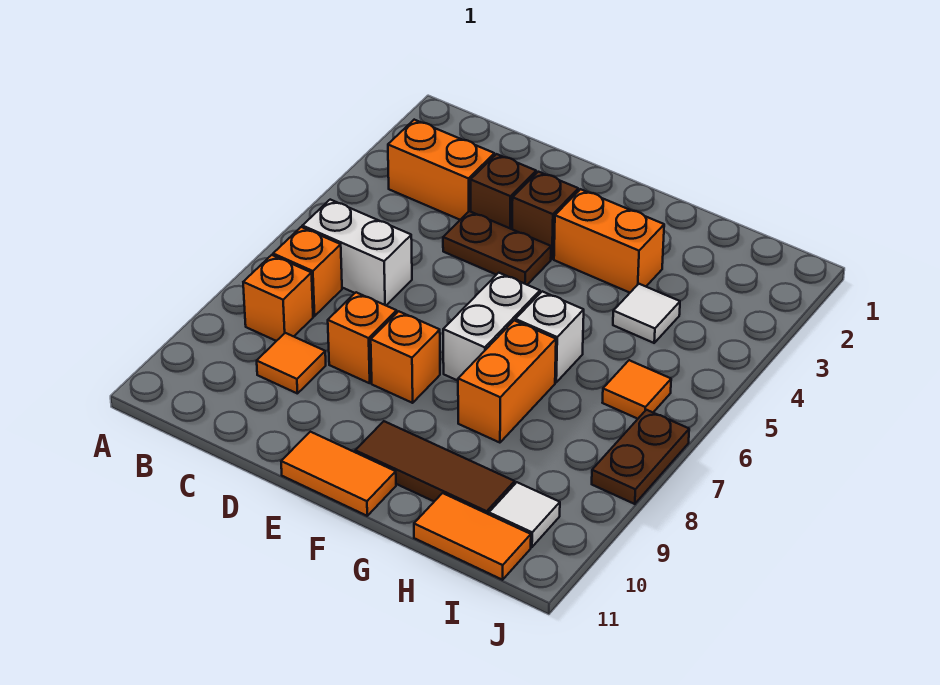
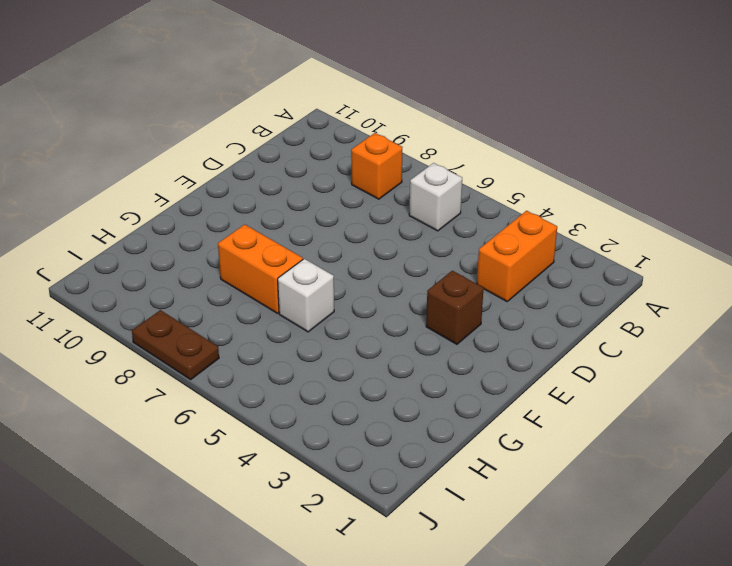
white brick B6 level 1 -> white brick B6:C6 level 1
none -> orange brick B7 level 1
none -> orange tile C9 level 1
none -> brown brick D3 level 1

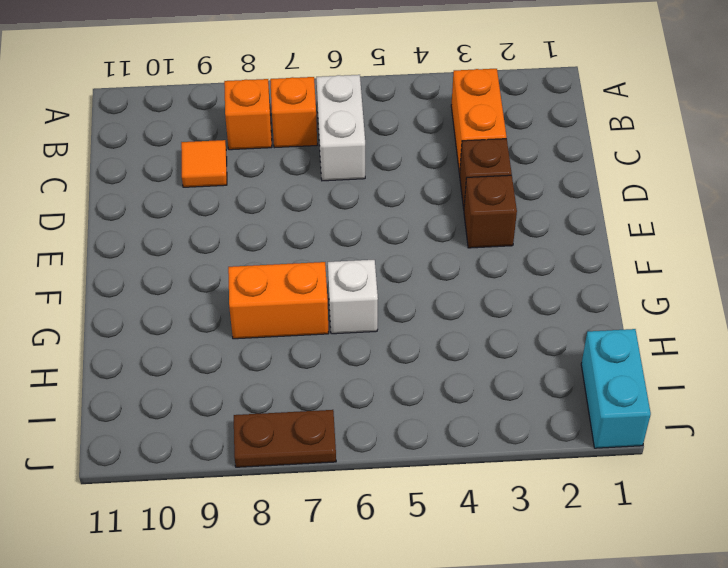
cyan brick I1:J1 level 1 -> none
none -> brown plate D4:E4 level 1
none -> orange brick D8 level 1
none -> orange brick E8 level 1

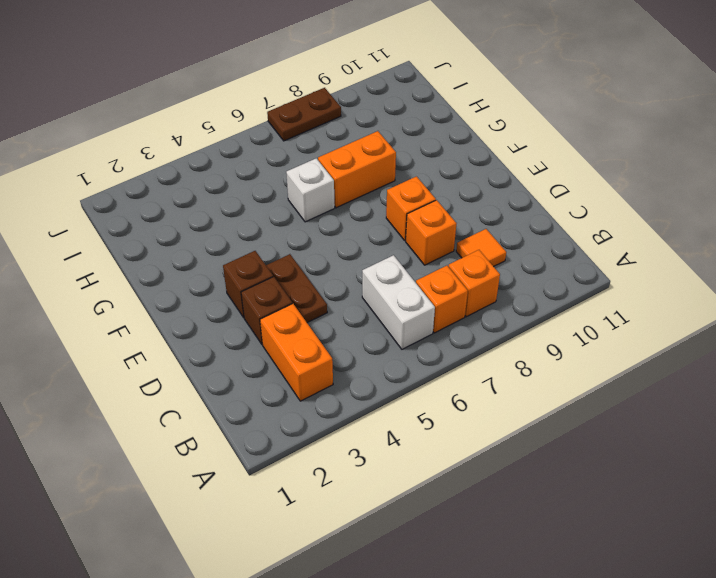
none -> orange tile E11:F11 level 1
none -> orange brick F3:G3 level 1
none -> white brick F6:F7 level 1

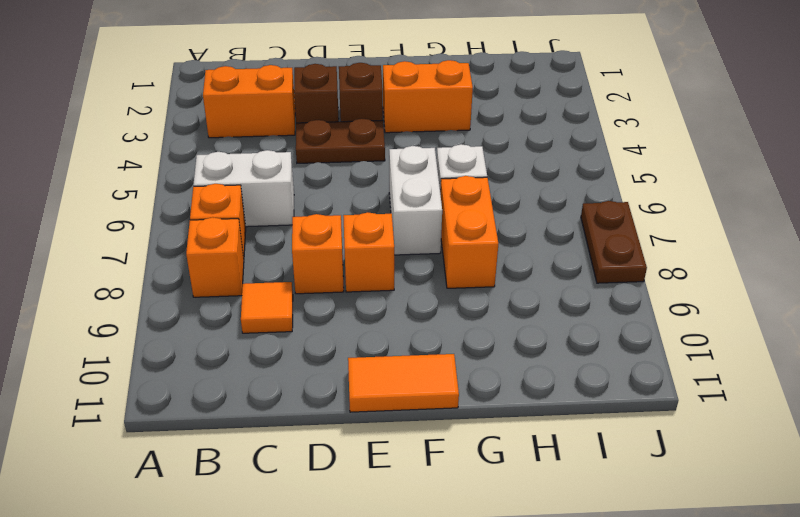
none -> brown tile F10:H10 level 1
none -> white tile H4 level 1
none -> orange tile H11:I11 level 1

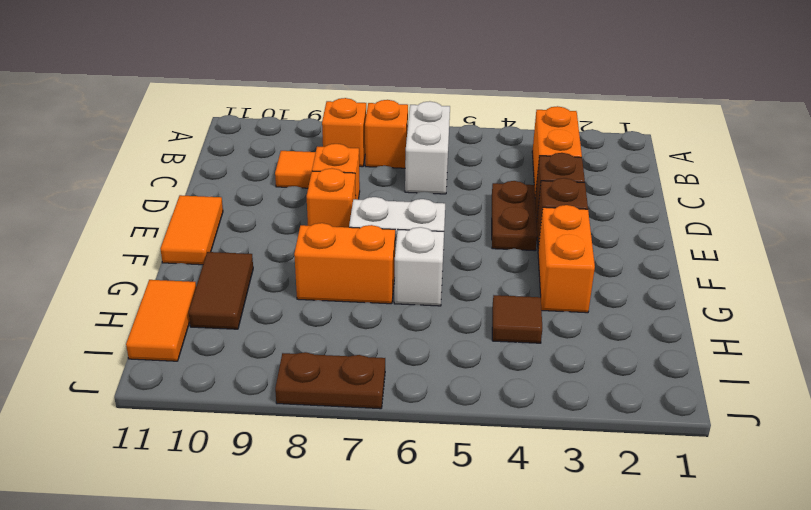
brown tile G10:H10 level 1 -> brown tile F10:H10 level 1
brown tile H4 level 1 -> white tile H4 level 1
none -> orange tile I6 level 1
none -> white tile I10 level 1

